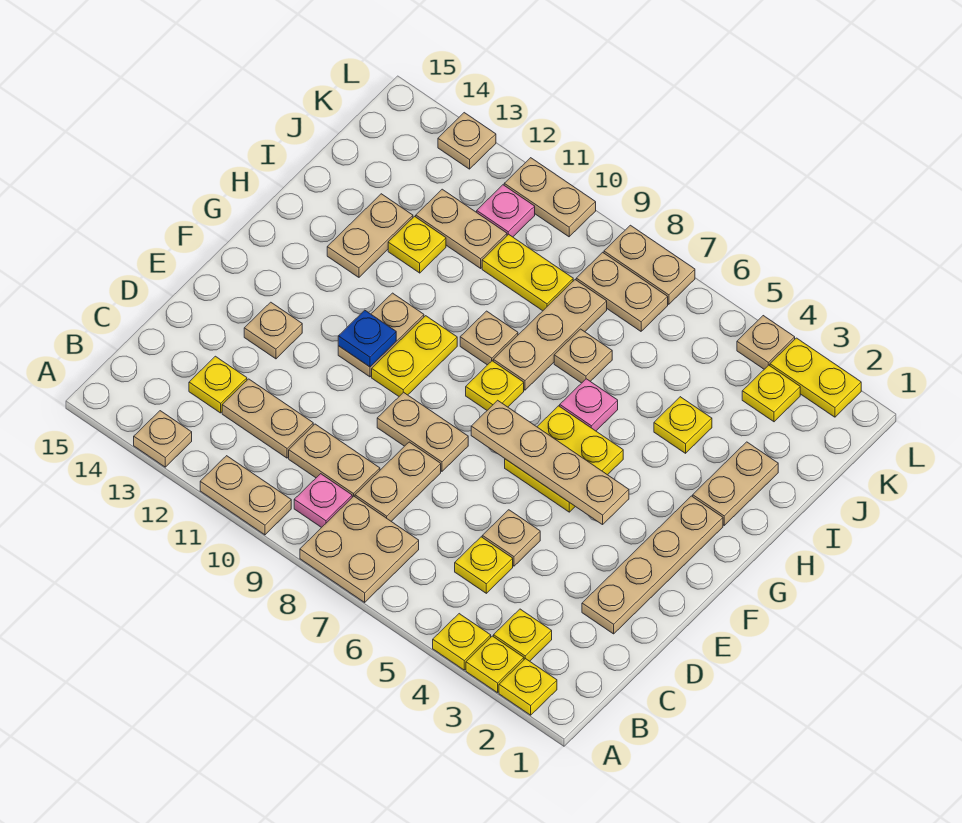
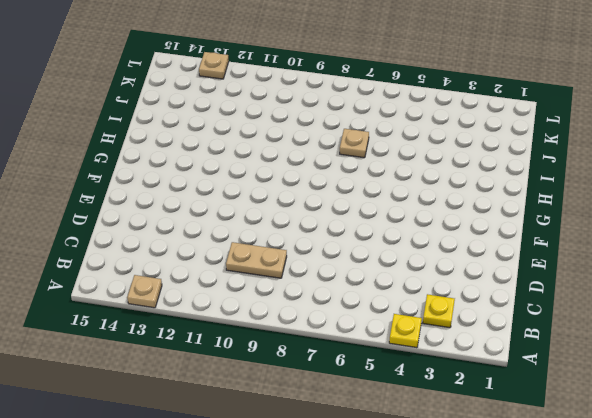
none -> yellow plate A2 level 1
none -> yellow plate A3 level 1
none -> tan plate A7:B8 level 1
none -> tan plate A10:A11 level 1

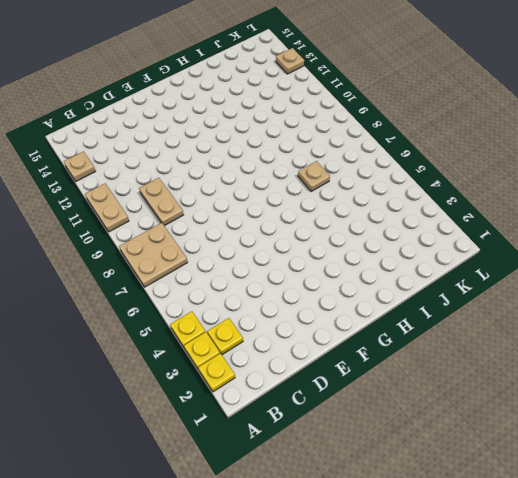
none -> pink plate B9 level 1
none -> yellow plate C5 level 1
none -> tan plate C8:D8 level 1
none -> tan plate C11:C12 level 1

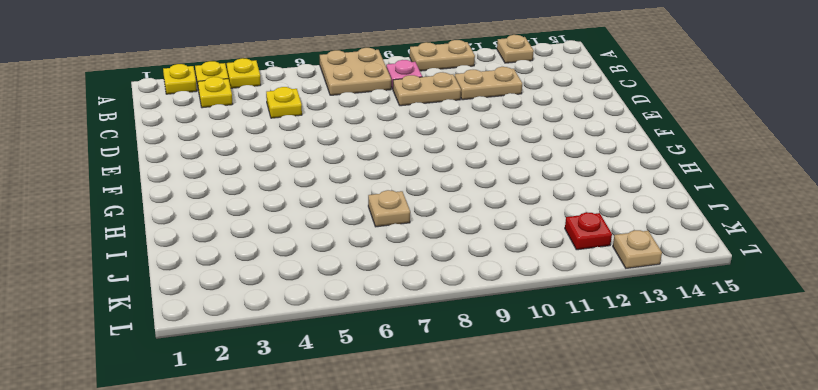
red plate K12 level 1 -> none
none -> tan plate C8:D8 level 1
none -> yellow plate C13 level 1
none -> tan plate D2:G2 level 1
none -> tan plate D5 level 1

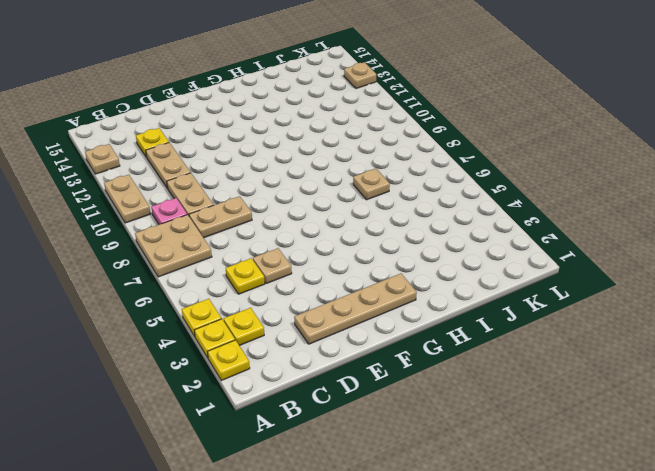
none -> tan plate E8:E9 level 1
none -> tan plate E13 level 1
none -> yellow plate F5:G6 level 1
none -> yellow plate F10:G10 level 1

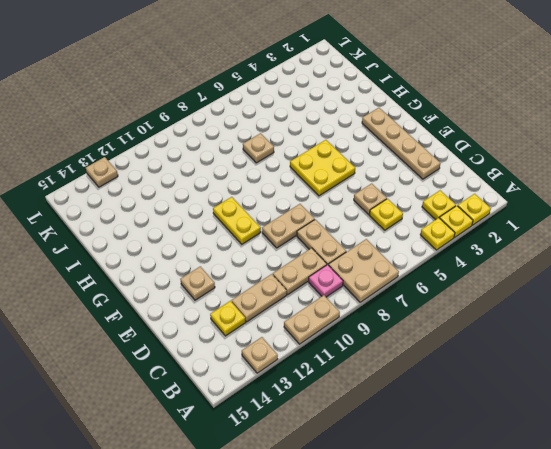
none -> tan plate F11:G11 level 1
none -> yellow plate G8 level 1
none -> tan plate H2:I2 level 1
none -> pink plate H6 level 1

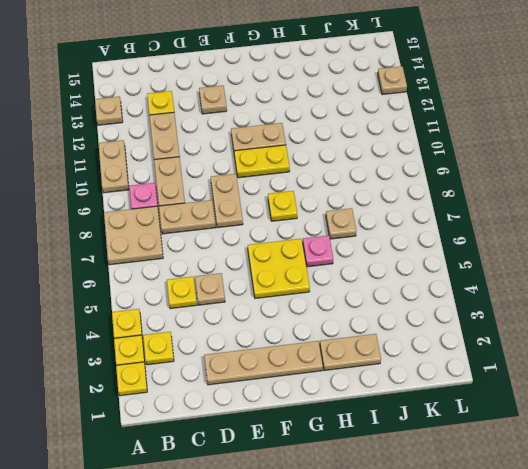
none -> tan plate H8:J8 level 1
none -> tan plate H9 level 1
none -> tan plate H13:I13 level 1
none -> yellow plate I4 level 1

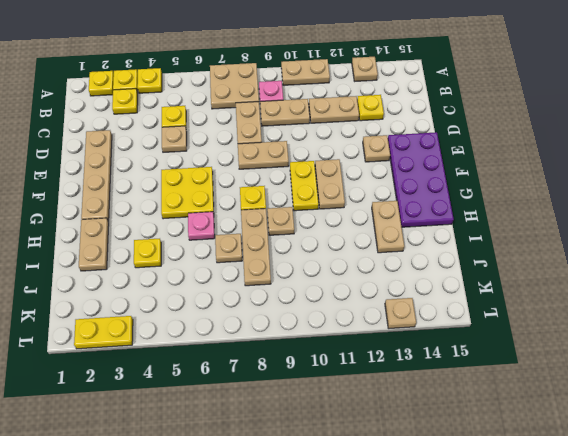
purple plate E14:H15 level 1 -> none
none -> yellow plate I12 level 1
none -> yellow plate J9:J10 level 1
none -> tan plate J11:J12 level 1
none -> yellow plate K3 level 1

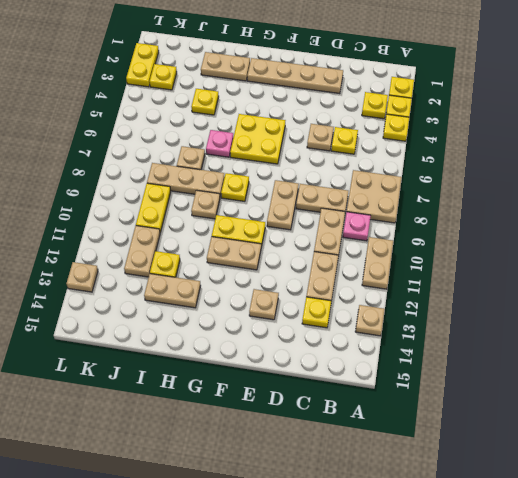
none -> tan plate K7:K8 level 1
none -> pink plate K11 level 1
none -> tan plate L4 level 1
none -> tan plate L7:L8 level 1

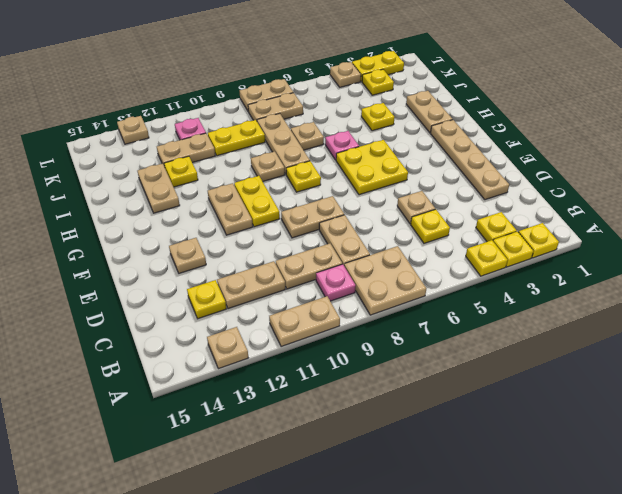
none -> tan plate L10:L11 level 1
none -> tan plate F4:F7 level 2
none -> blue plate F11 level 2

